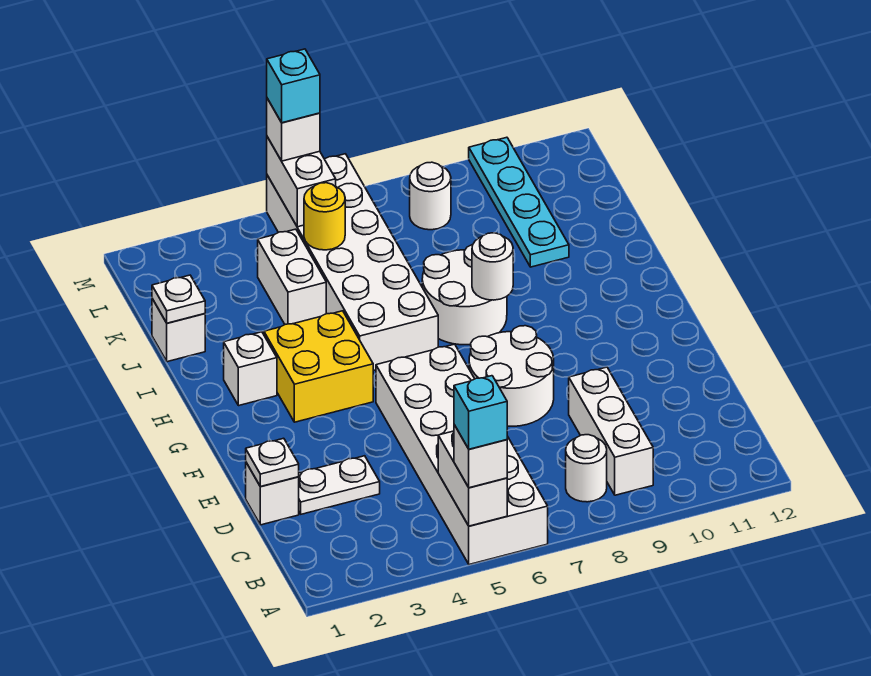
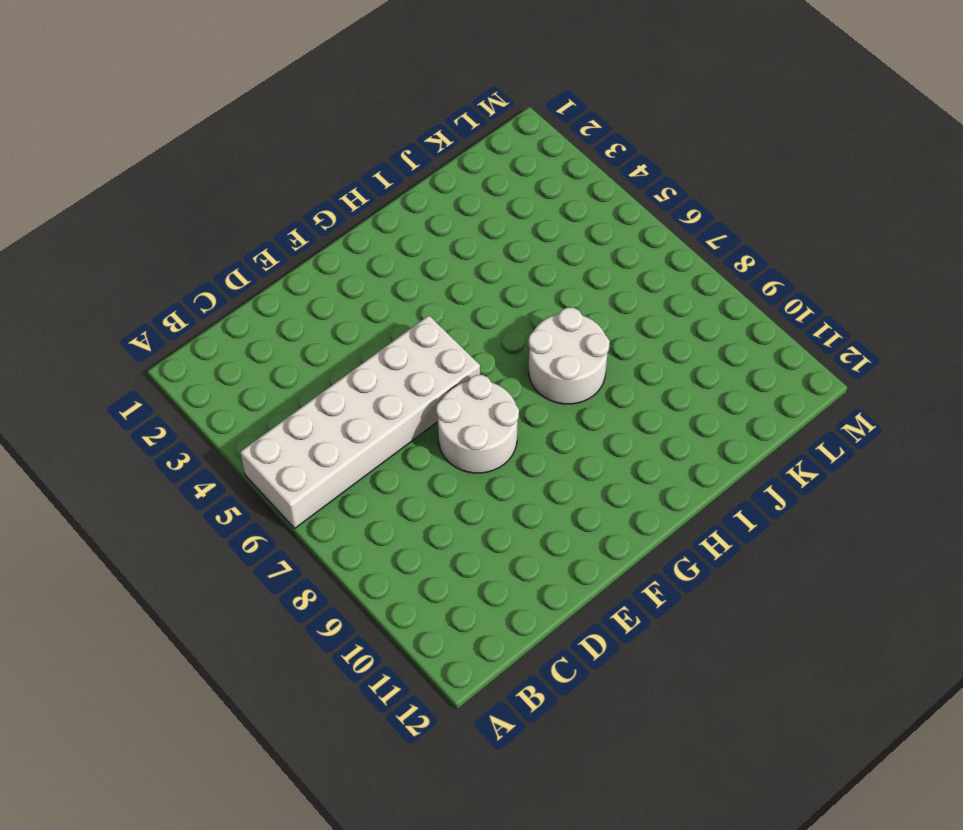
none -> white round brick B8 level 1
none -> white brick B9:D9 level 1
none -> white brick D1 level 1

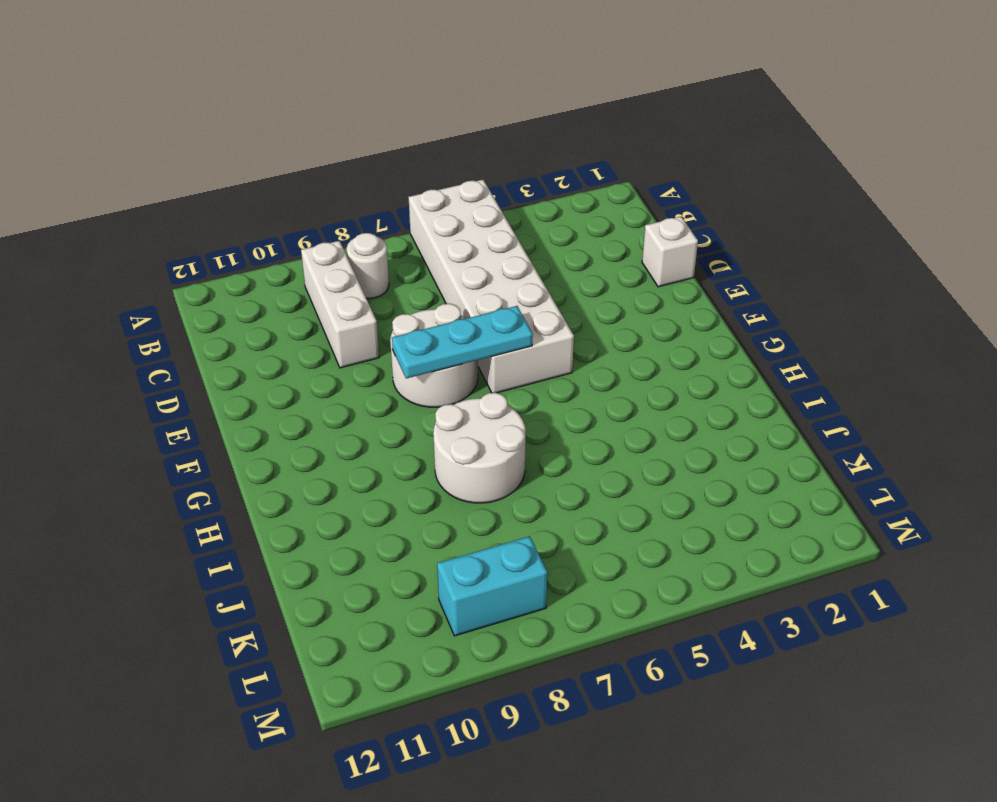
cyan plate F6:F8 level 2 -> none
cyan brick L8:L9 level 1 -> white round brick L8 level 1
none -> white plate D2:D3 level 1
none -> yellow brick G3:H4 level 1
none -> white brick H2 level 1

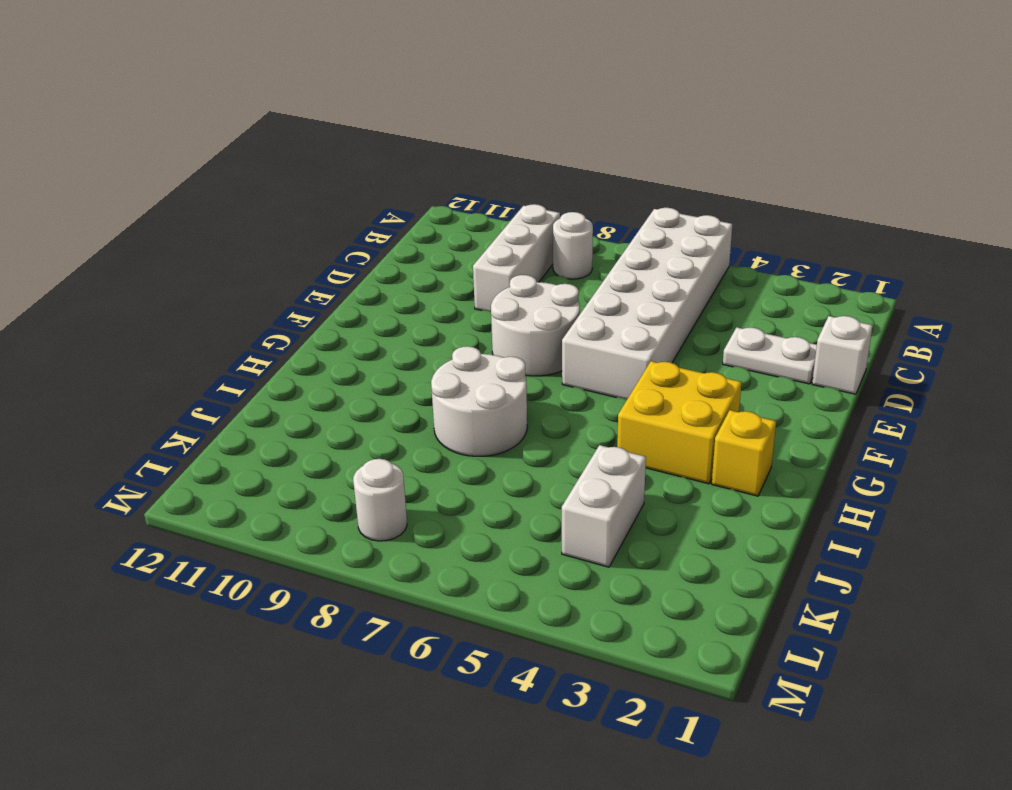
yellow brick H2 level 1 -> white brick H2 level 1
none -> white brick H5:M6 level 1
none -> white brick J1 level 1
none -> cyan plate J10:M10 level 1

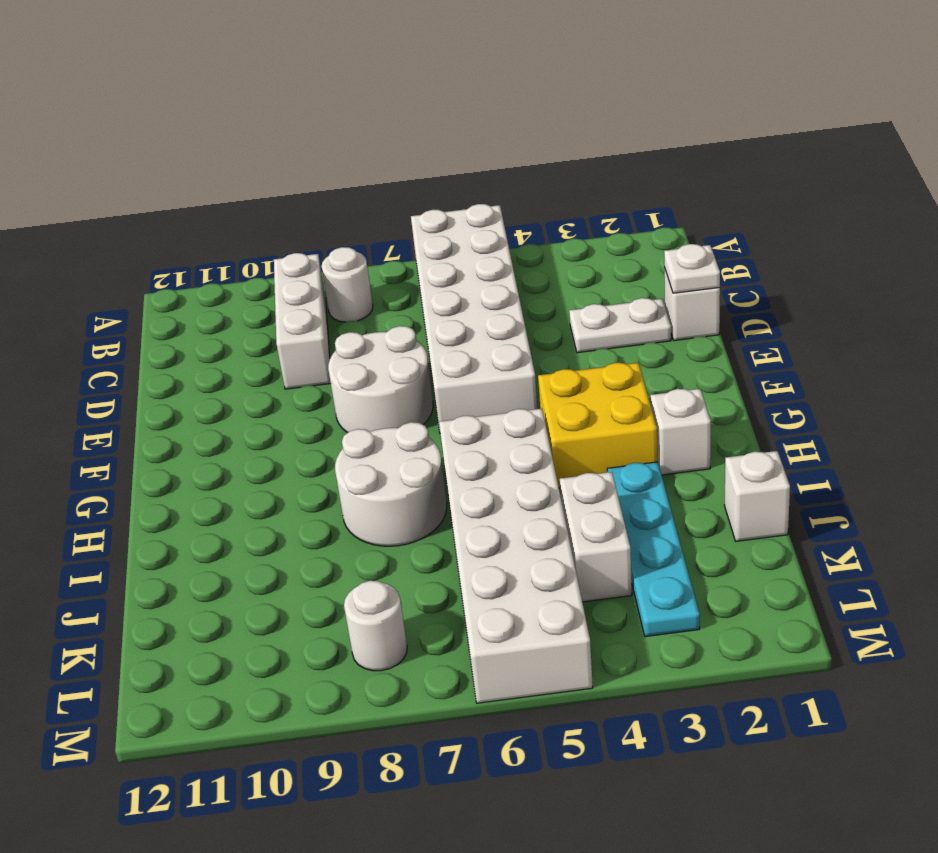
cyan plate I3:L3 level 1 -> cyan plate J10:M10 level 1
none -> white brick A5:B5 level 2
none -> white round brick H8 level 2
none -> white plate J1 level 2

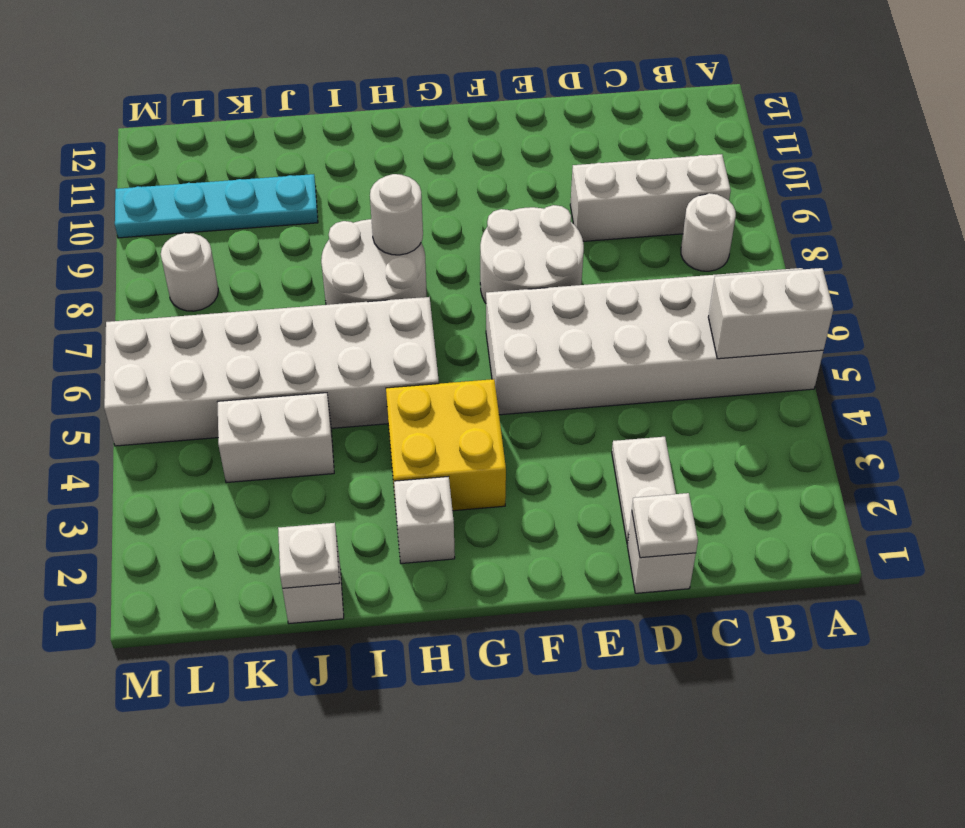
none -> yellow round brick K5 level 2
none -> white brick L5:M5 level 2
none -> white brick A5 level 3

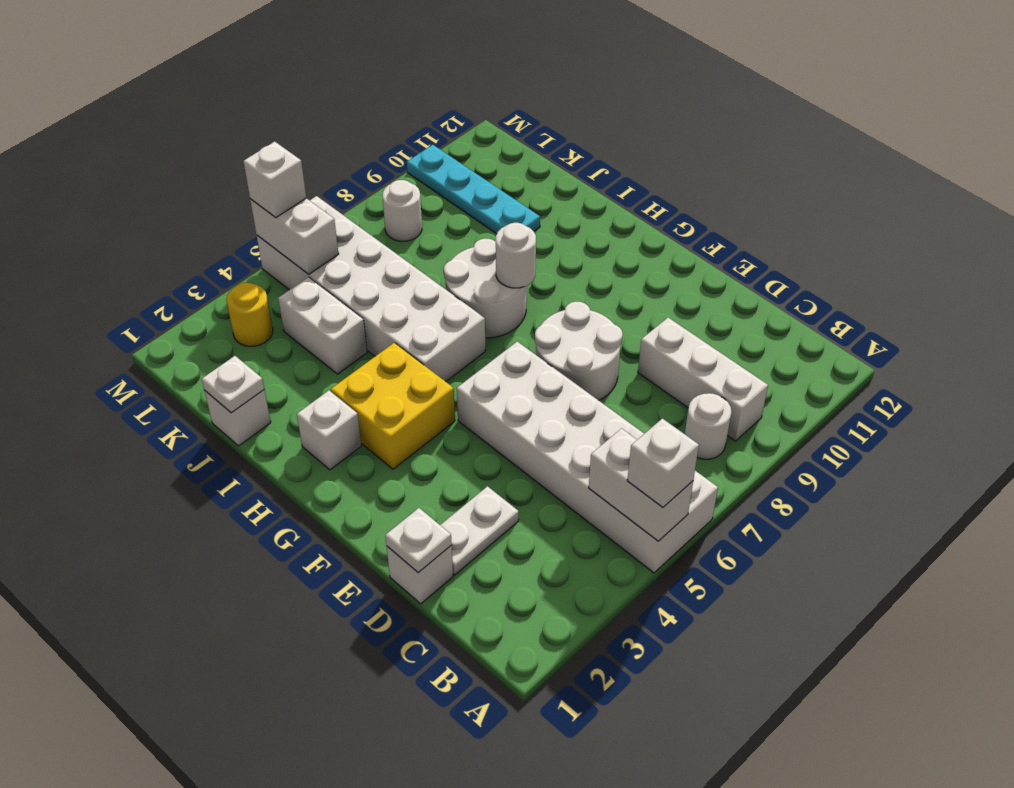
yellow round brick L3 level 1 -> yellow round brick K5 level 2
none -> cyan brick A5 level 4
none -> cyan brick M5 level 4

